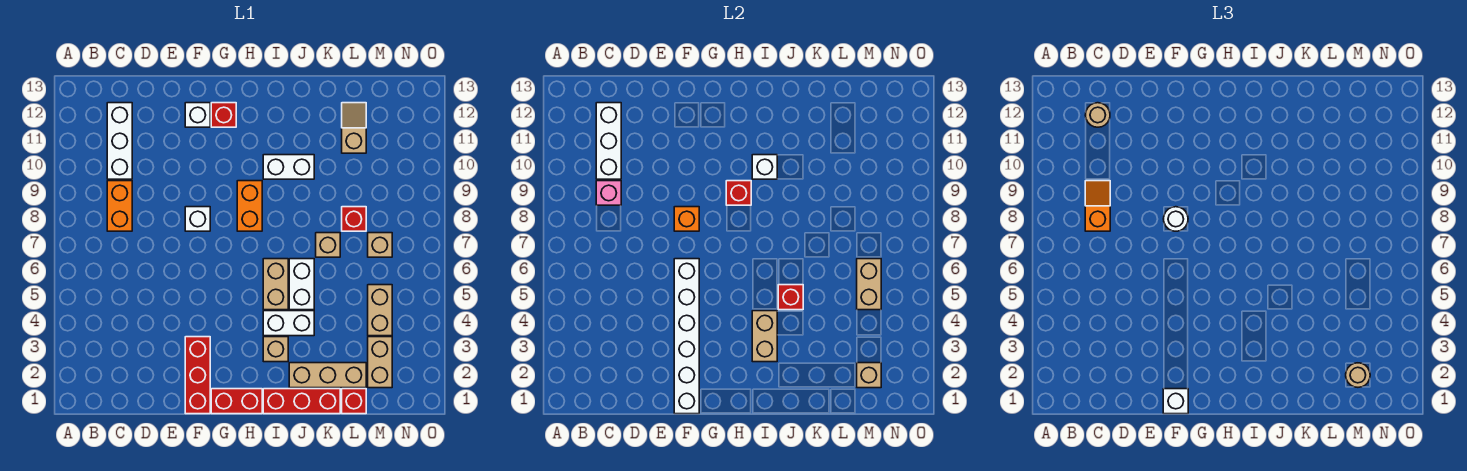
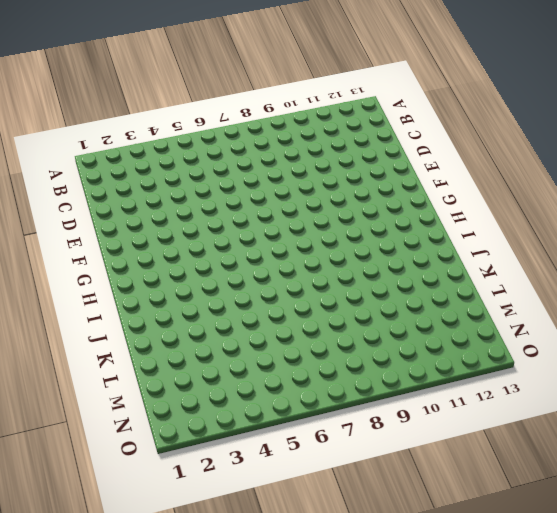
none -> orange brick C8:C9 level 1
none -> white brick C10:C12 level 1
none -> red brick F1:F3 level 1
none -> white brick F8 level 1

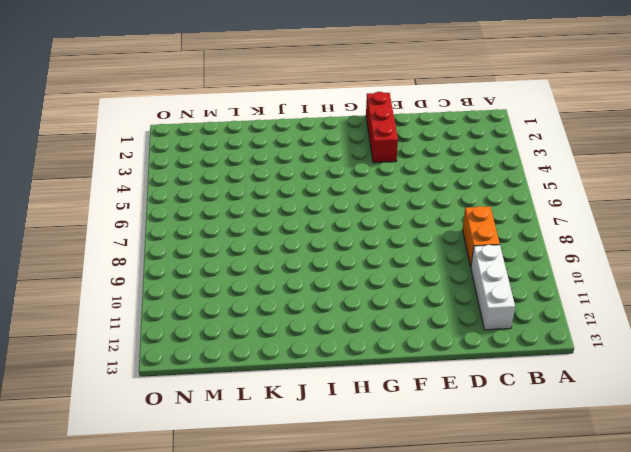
none -> white brick F8 level 1
none -> white brick F12 level 1
none -> red brick G1:H1 level 1
none -> red brick G12 level 1

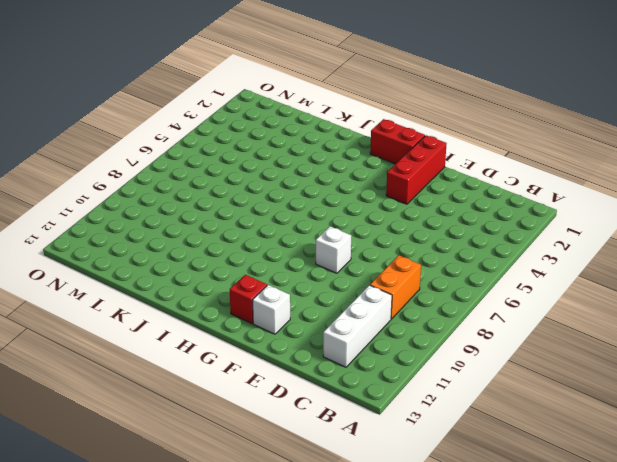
none -> orange brick H8:H9 level 1
none -> red brick I1:K1 level 1
none -> tan brick I3 level 1
none -> white brick I4:J4 level 1

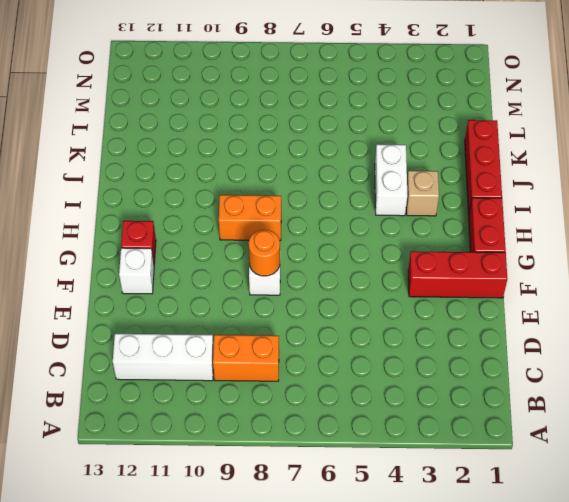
orange round brick F8 level 2 -> orange brick F8 level 2
none -> tan brick I5:I6 level 1
none -> white brick I10:J10 level 1
none -> tan brick J2:L2 level 1
none -> white brick J5:J6 level 1

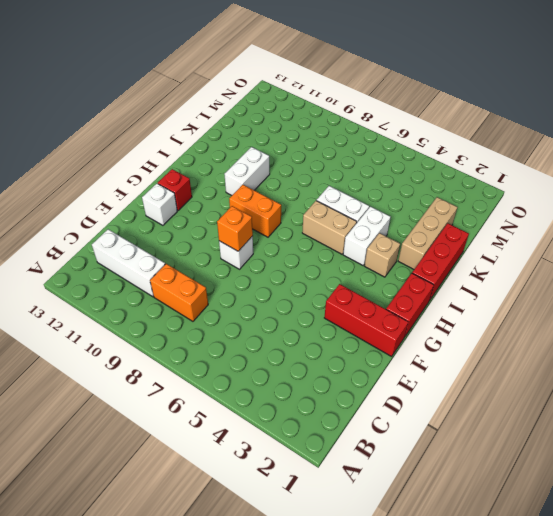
none -> tan brick K7 level 1
none -> red brick L1 level 1
none -> red brick L8 level 1
none -> tan slope L11:L12 level 1 top 11

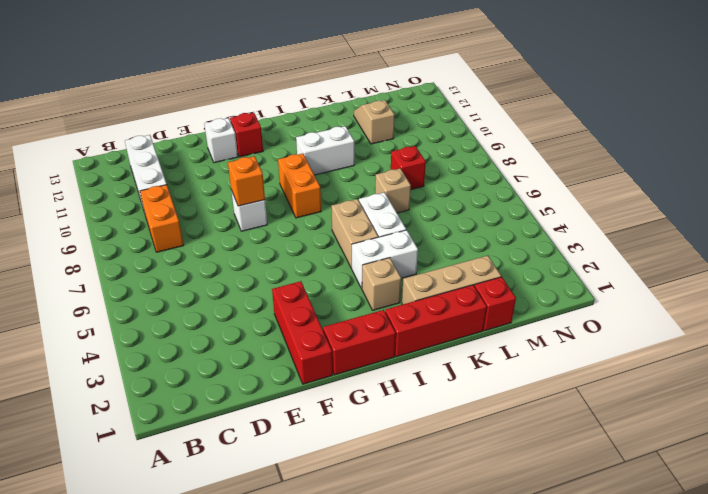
none -> tan brick M2:M3 level 1
none -> tan brick M4:M5 level 1
none -> tan brick M7 level 1
none -> pink brick C9 level 2

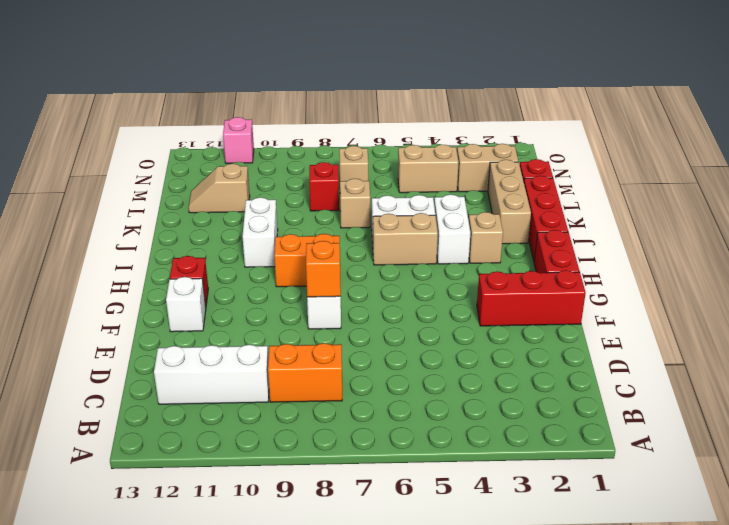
pink brick O11 level 1 -> pink brick C9 level 2
none -> white brick C10:C12 level 2
none -> white brick F1:F6 level 2
none -> red brick H9 level 2
none -> tan brick I3:I4 level 2

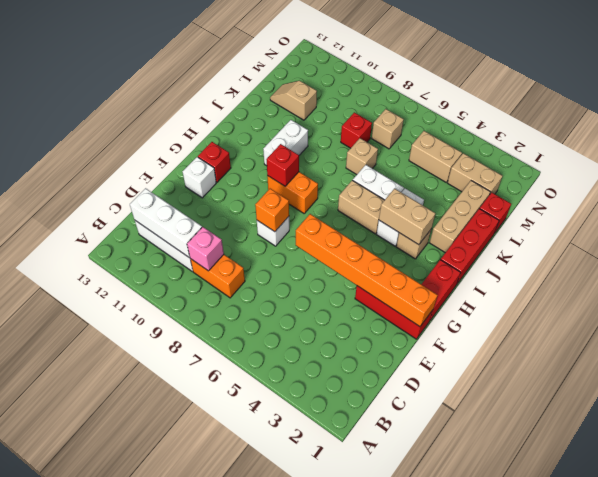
orange brick F1:F6 level 2 -> white brick F1:F6 level 2
none -> white brick I10 level 2
none -> red brick J5 level 2
none -> tan brick M2 level 2
none -> tan brick M5:M6 level 2

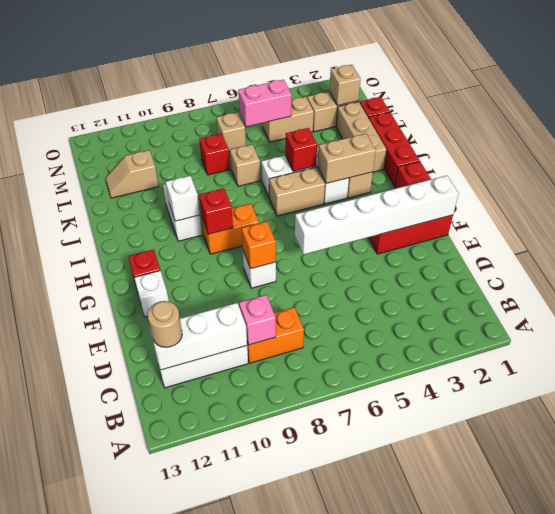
pink brick M5:M6 level 2 -> tan brick M5:M6 level 2
none -> orange slope C8:C9 level 3 top 8
none -> white brick F1 level 3
none -> white round brick F8 level 3
none -> tan round brick M2 level 3

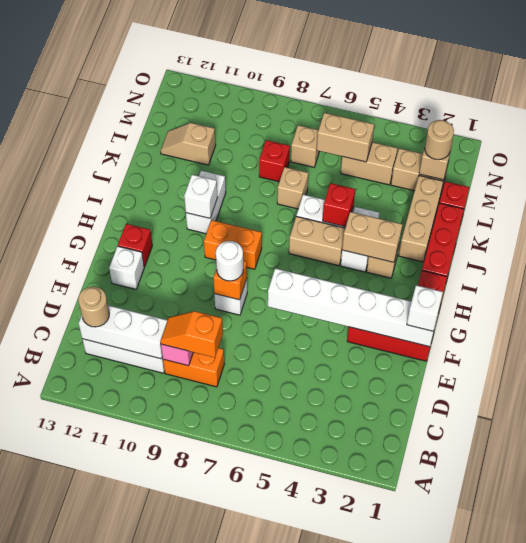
none -> red brick H9 level 2

